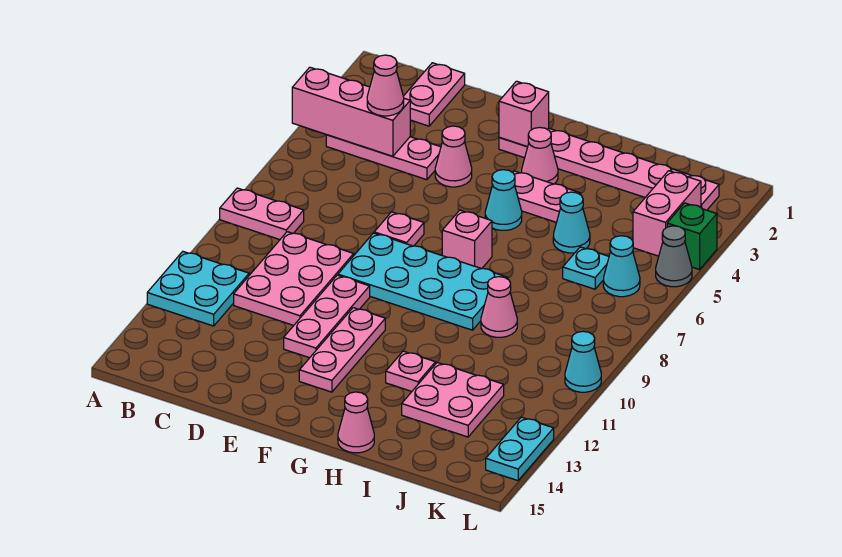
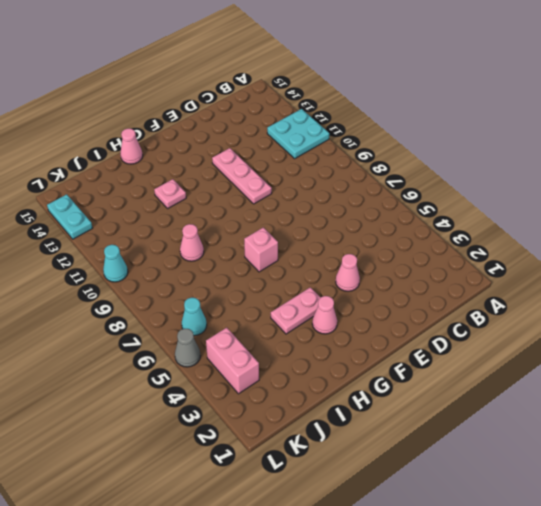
none -> pink plate A8:B8 level 1
none -> pink plate B4:D4 level 1
none -> pink plate C1:C2 level 1
none -> pink plate C9:D11 level 1

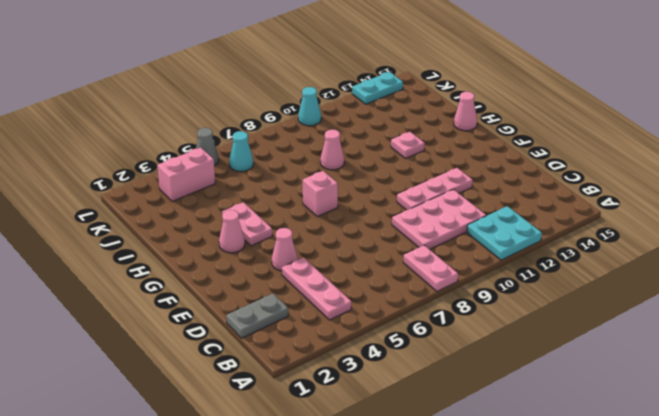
grey plate C1:C2 level 1 -> pink plate C1:C2 level 1
none -> pink plate E7 level 1
none -> cyan plate E8:H9 level 1
none -> pink plate F2:K2 level 1
none -> pink plate F11:F13 level 1

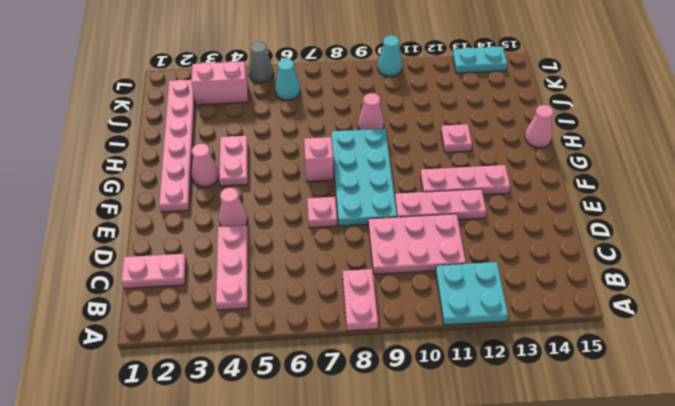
none -> cyan cone G5 level 1
none -> cyan cone I5 level 1
none -> pink plate I12:J13 level 1
none -> cyan plate J6 level 1

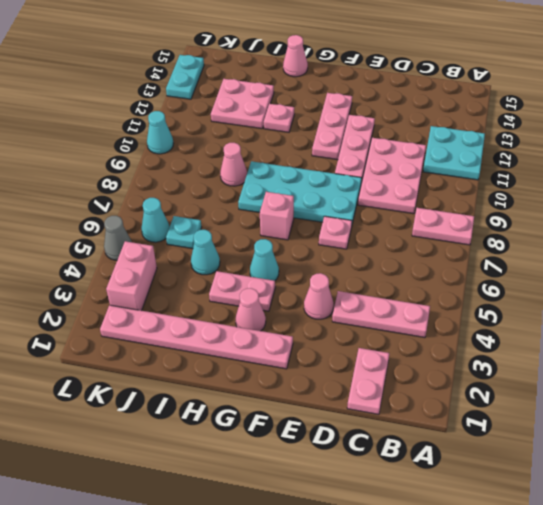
none -> green brick L4 level 1
none -> pink brick A4:C4 level 2
none -> pink brick F2 level 2
none -> pink cone C4 level 3

